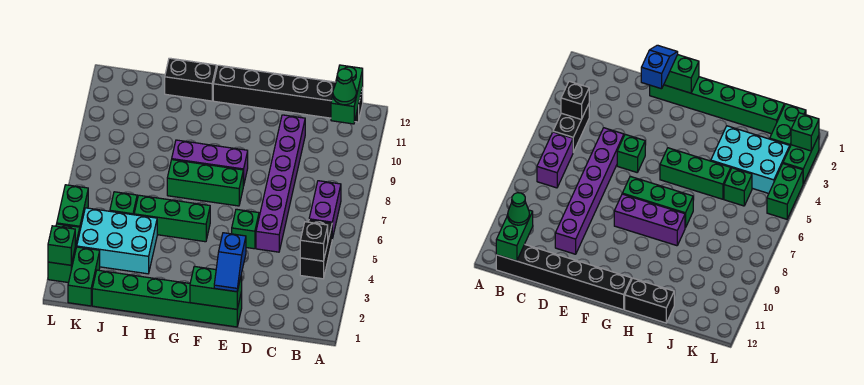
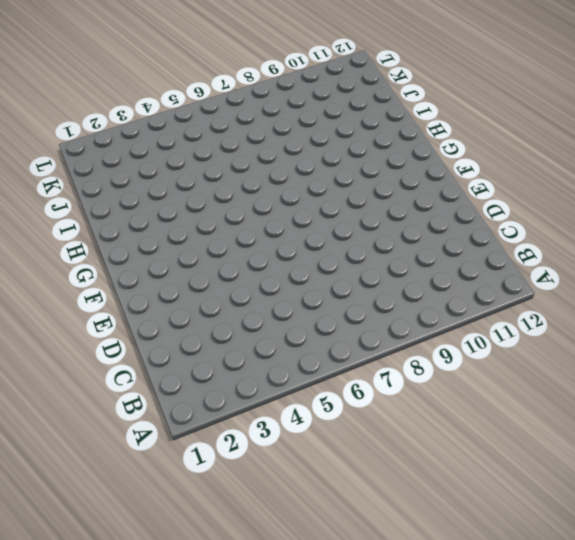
none -> black brick B4:B5 level 1
none -> purple brick B6:B7 level 1
none -> black brick B12:G12 level 1

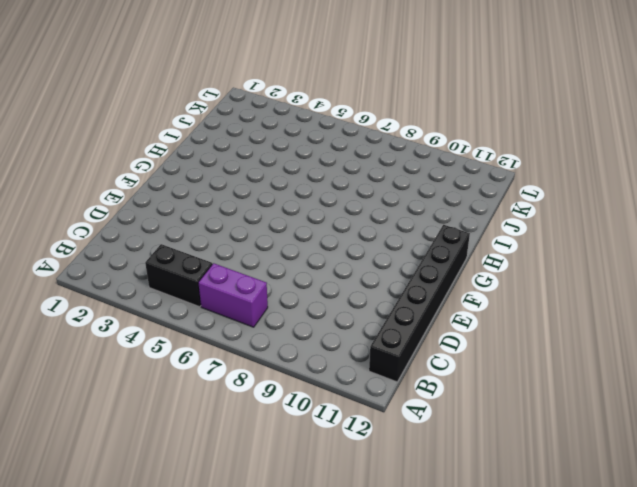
none -> purple brick D5:D10 level 1
none -> green brick E1:J1 level 1
none -> green brick E5 level 1

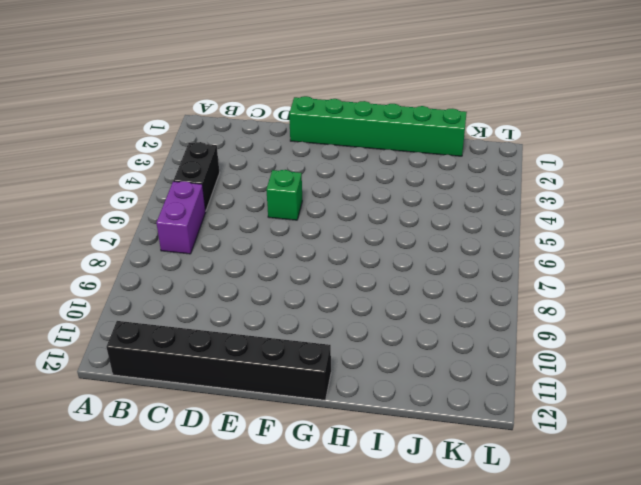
none -> purple brick D5:D10 level 1
none -> green brick F7:H7 level 1
none -> purple brick F8:H8 level 1

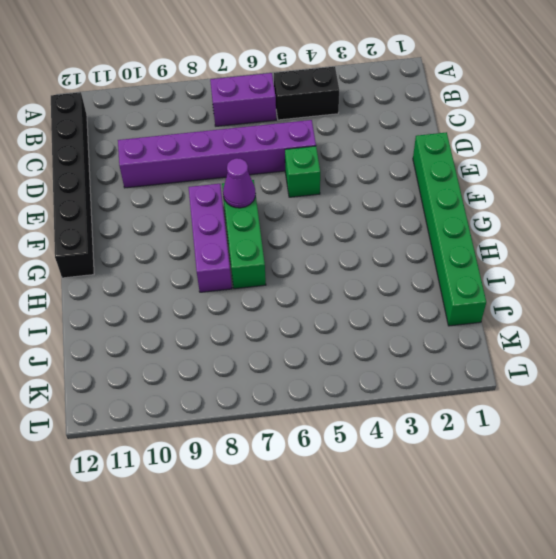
purple cone F7 level 2 -> none
none -> green brick G5:I5 level 1
none -> black brick H12:I12 level 1
none -> cyan brick I3:K4 level 1

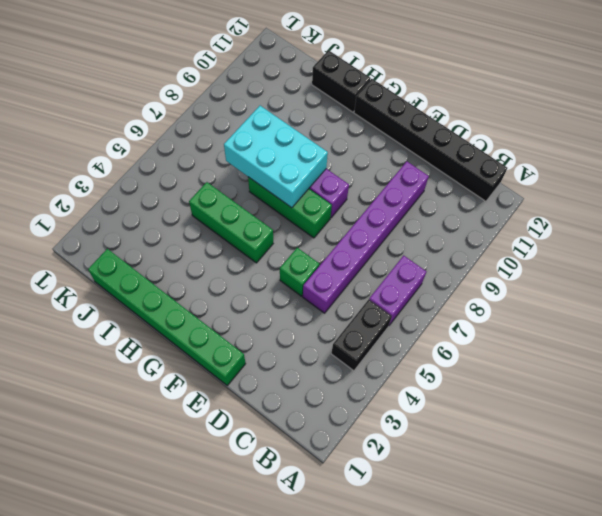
cyan brick G7:I8 level 2 -> cyan brick I3:K4 level 1
none -> green brick J5 level 1
none -> green brick K1:K2 level 1
none -> green brick L2:L3 level 1

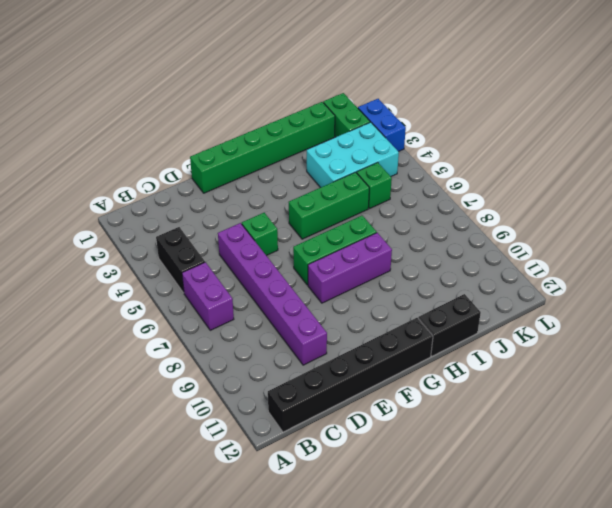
blue brick L2:L3 level 1 -> green brick L2:L3 level 1
none -> green brick L4:L5 level 1
none -> black brick B4 level 2
none -> green brick B11:B12 level 2

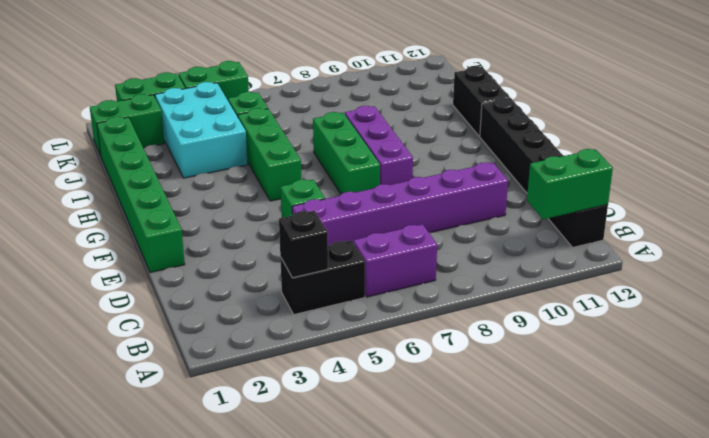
none -> green brick E1:F1 level 2
none -> green brick L2 level 2
none -> green cone B11 level 3

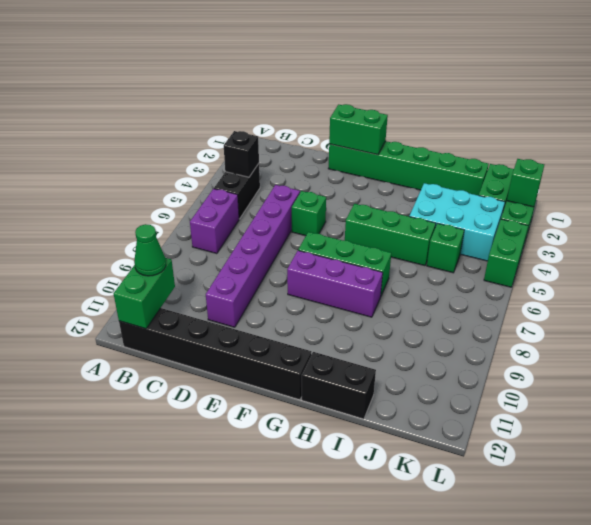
none -> blue slope E1:E2 level 3 top 2

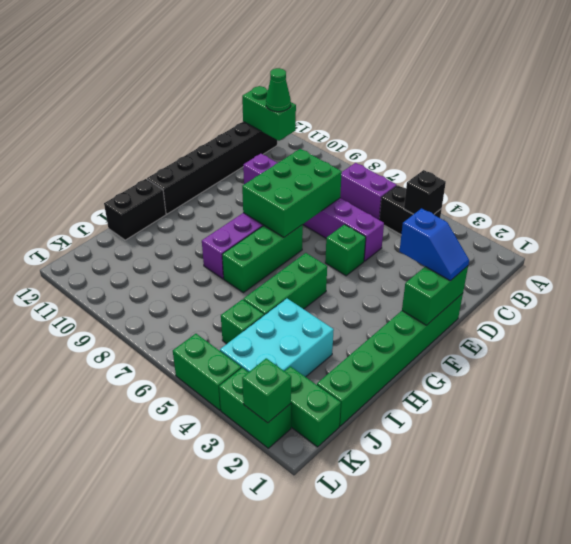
green brick D7:F8 level 2 -> none

